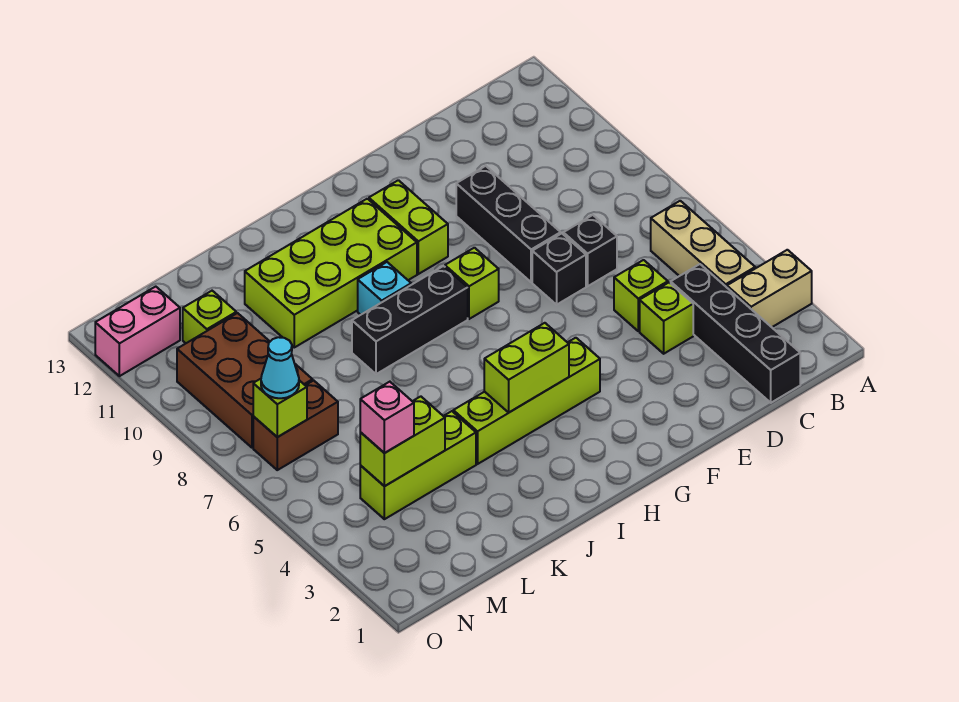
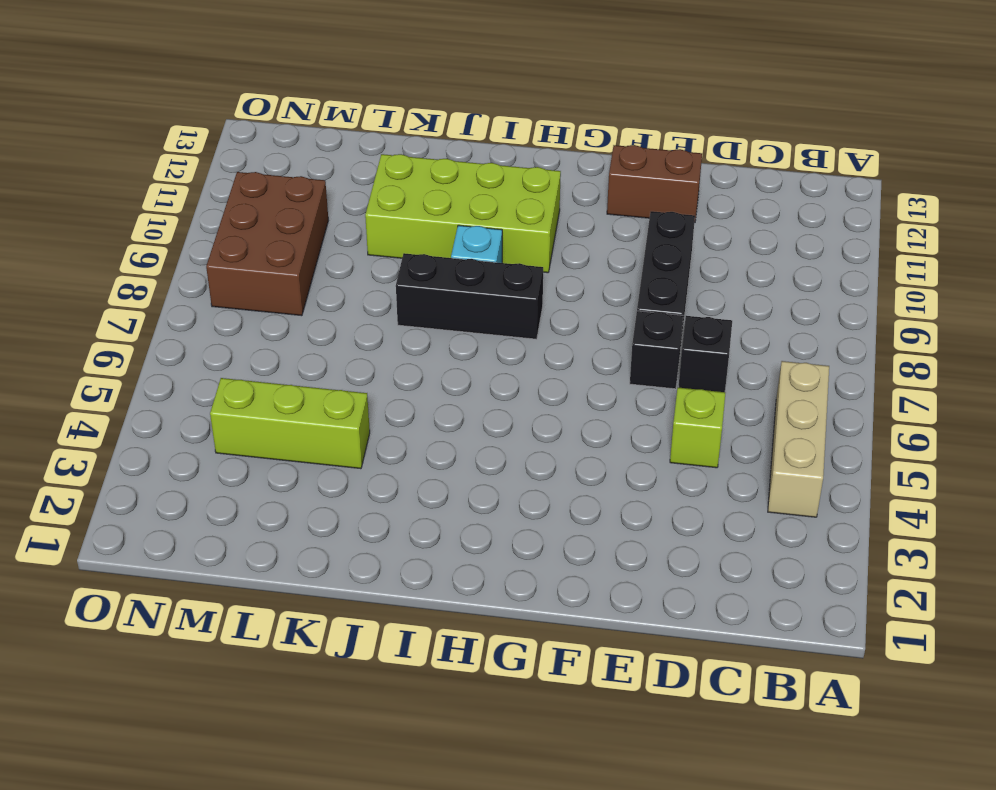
brown brick E12:F12 level 1 -> brown brick M7:N7 level 1
none -> tan brick A3:B3 level 1
none -> black brick C1:C4 level 1
none -> lime brick D4 level 1

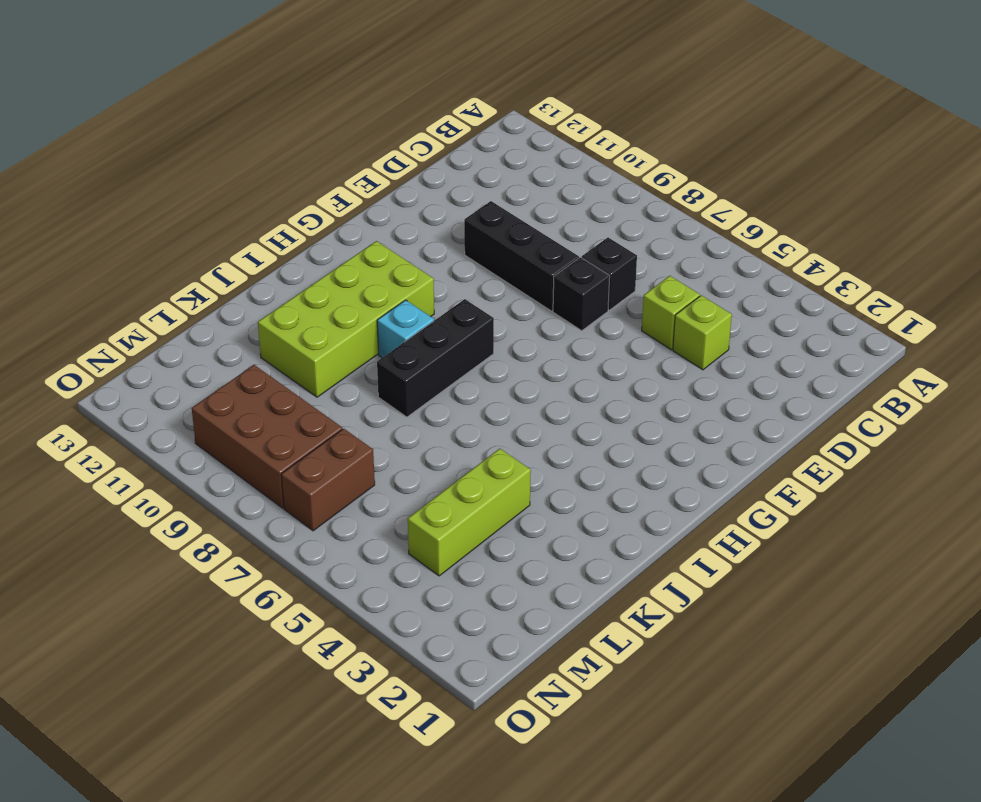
none -> tan brick A3:B3 level 1
none -> tan brick B4:B6 level 1
none -> black brick C1:C4 level 1

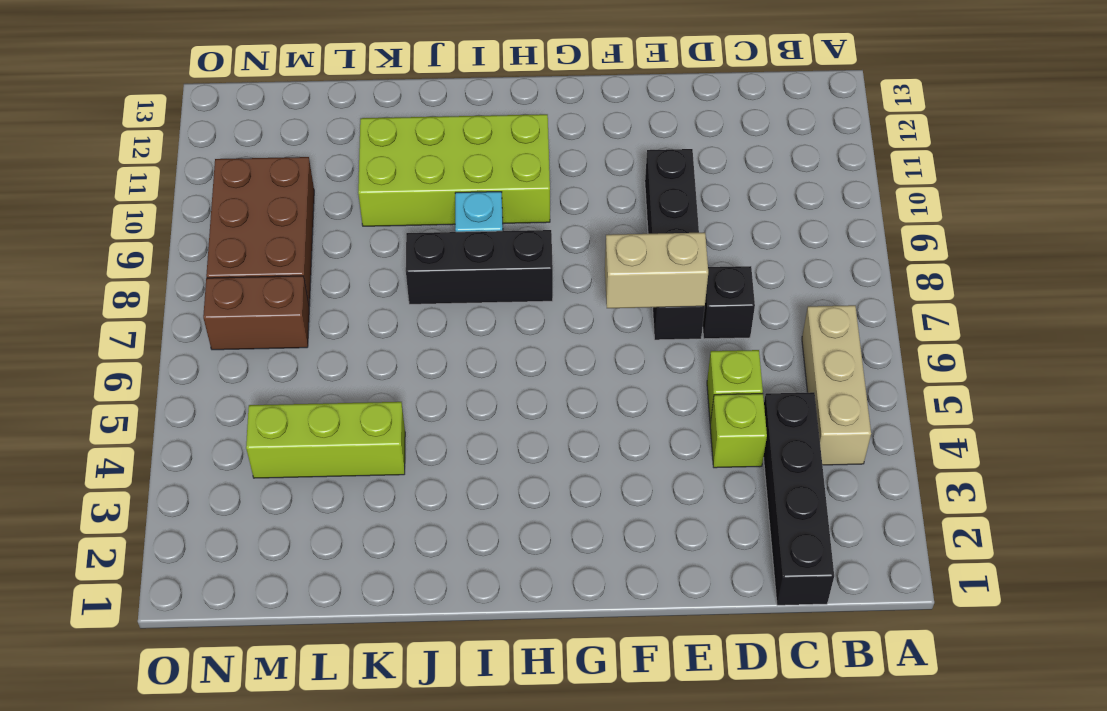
tan brick E7:F7 level 2 -> tan brick A3:B3 level 1
none -> lime brick G4:J4 level 1
none -> lime brick G8 level 1
none -> lime brick G10:G11 level 1

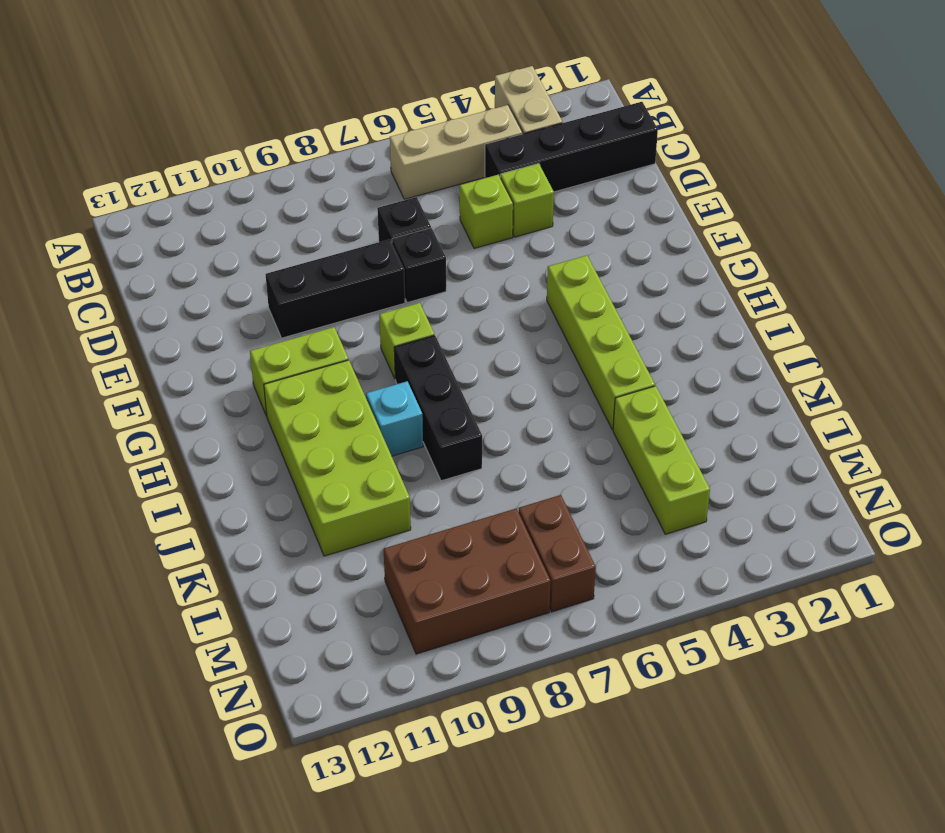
none -> lime brick M11 level 1
none -> pink brick N12:O12 level 1
none -> lime brick H4:I4 level 2

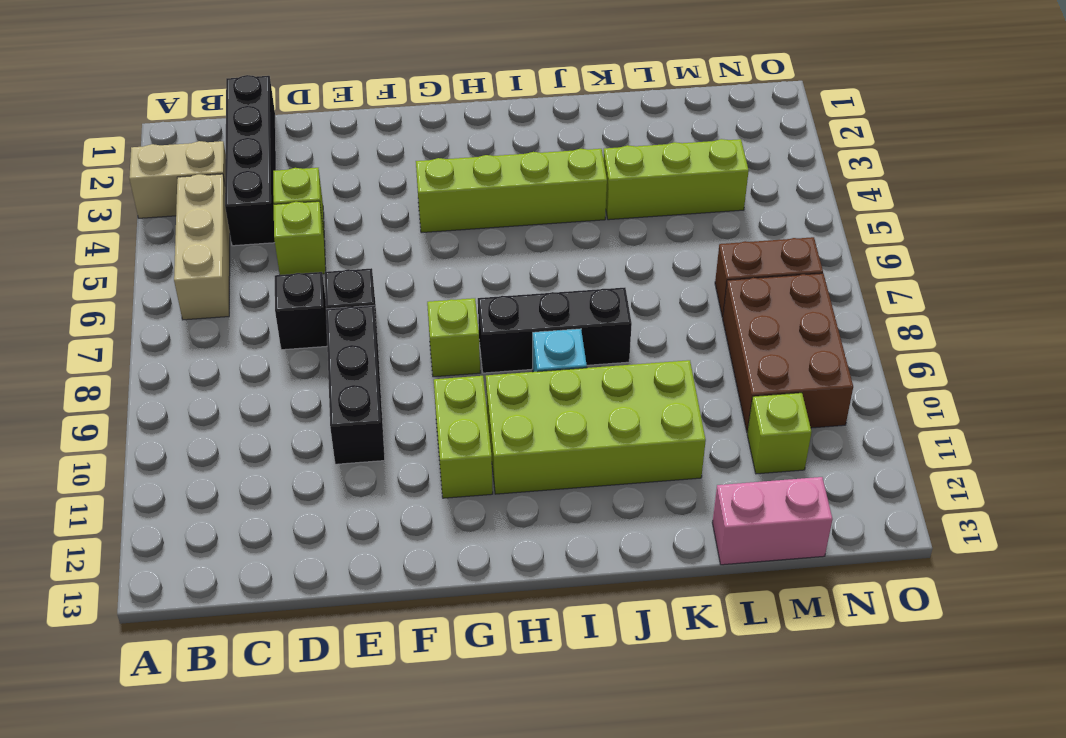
pink brick L13:M13 level 1 -> pink brick N12:O12 level 1
none -> lime brick H4:I4 level 2
none -> lime brick L4:M4 level 2
none -> lime brick N7 level 2

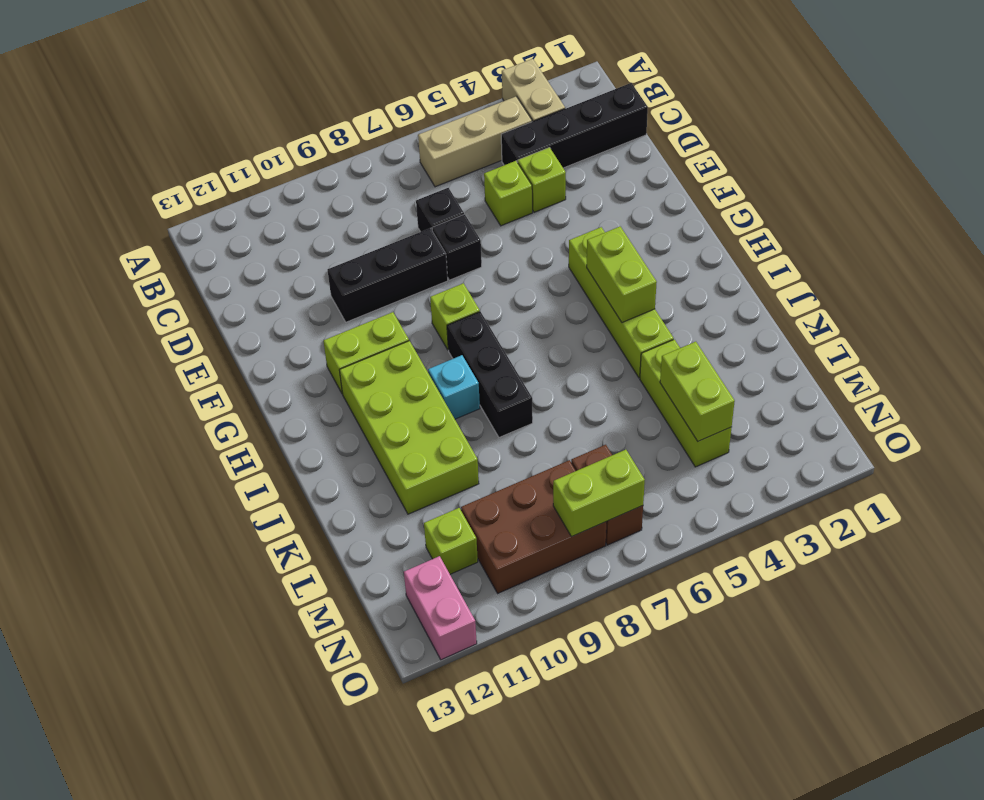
lime brick N7:N8 level 2 -> lime brick N7 level 2
none -> pink brick M4 level 3
none -> cyan cone N7 level 3

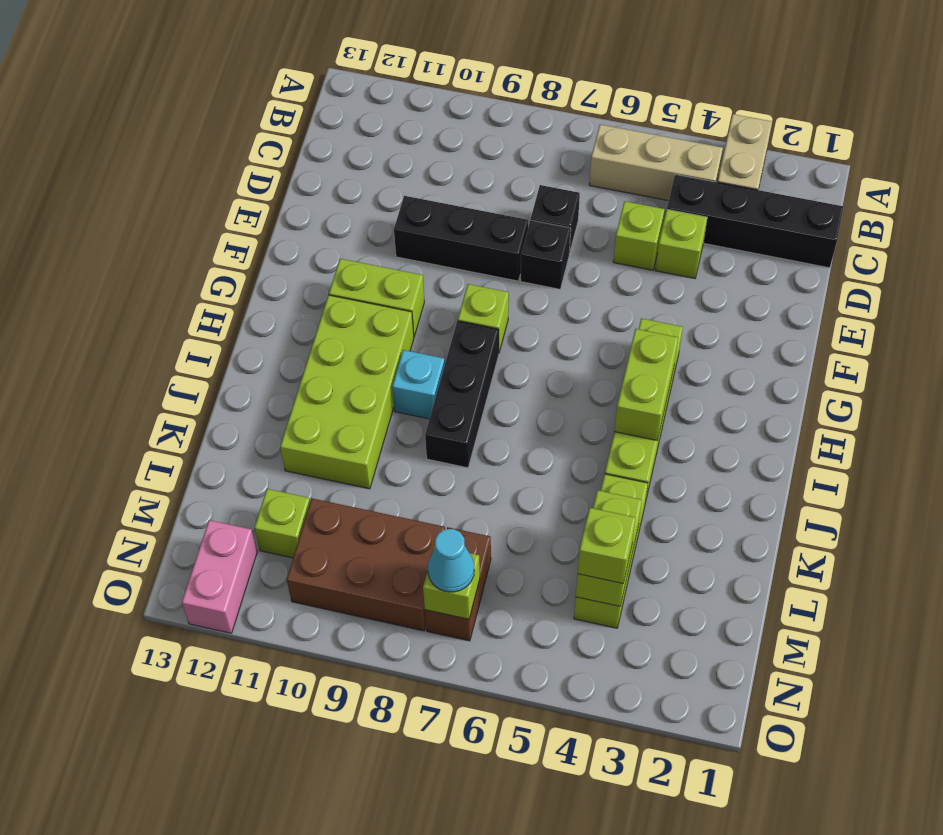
lime brick M4 level 3 -> pink brick M4 level 3

